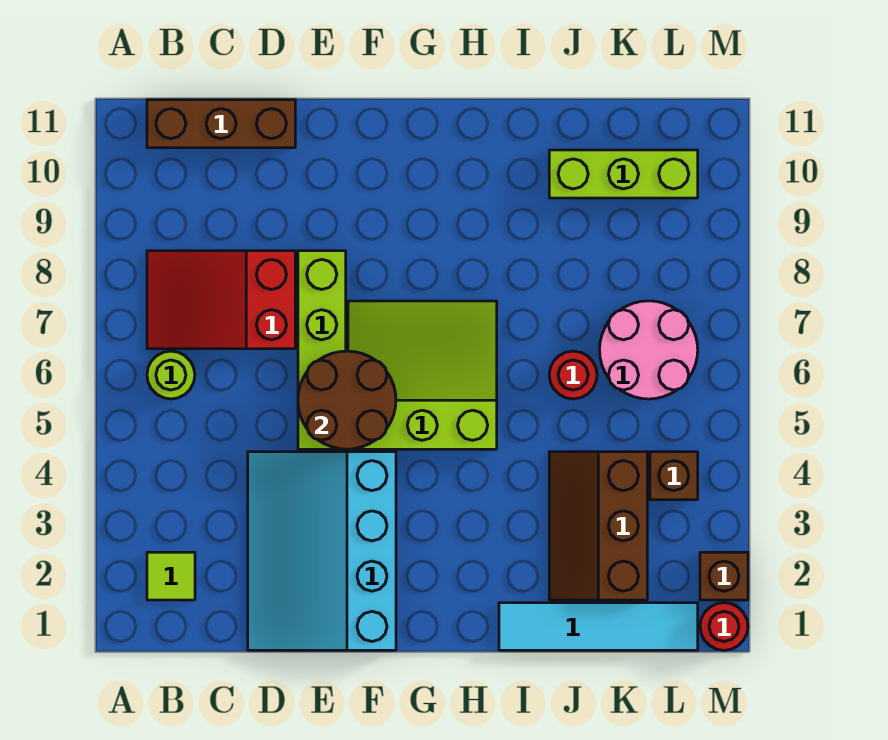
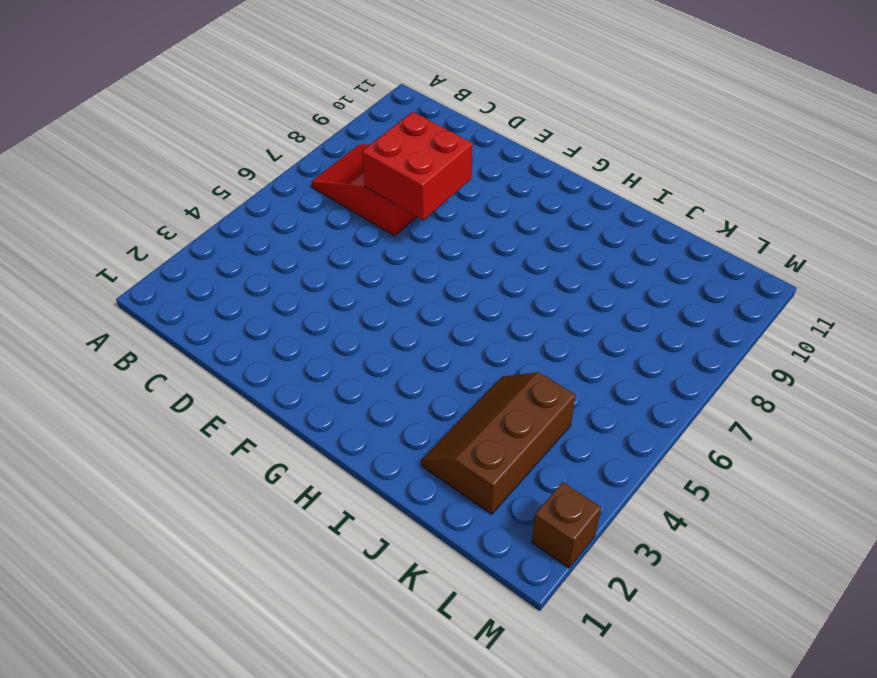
red brick D7:E8 level 2 -> none
none -> lime tile B2 level 1
none -> lime round brick B6 level 1
none -> brown brick B11:D11 level 1

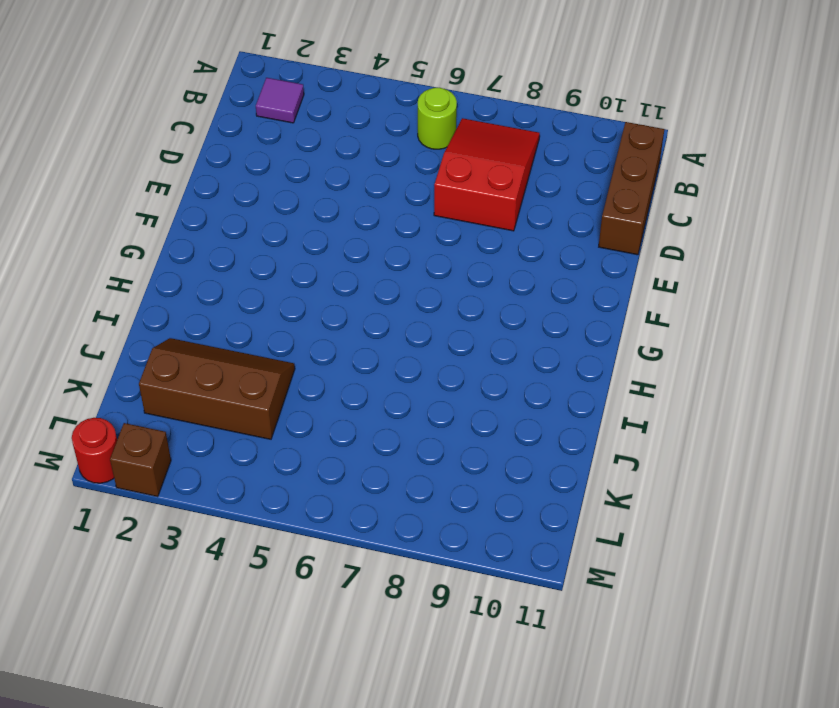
purple tile B2 level 1 -> lime tile B2 level 1
none -> cyan slope D1:F4 level 1 top F
none -> lime brick E5:E8 level 1
none -> lime slope F5:H7 level 1 top 5

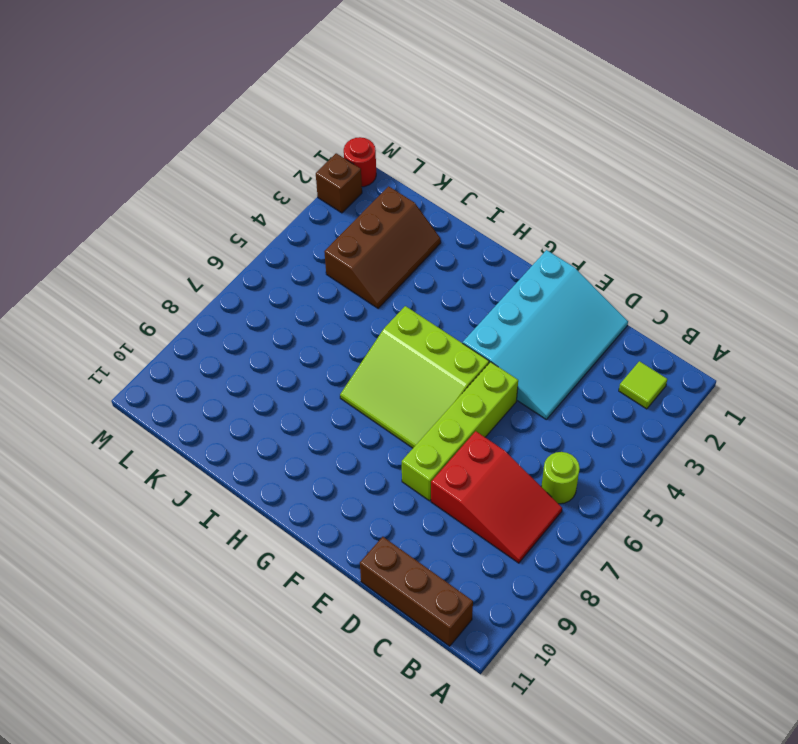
none -> cyan tile I1:L1 level 1
none -> red round brick J6 level 1
none -> lime brick J10:L10 level 1

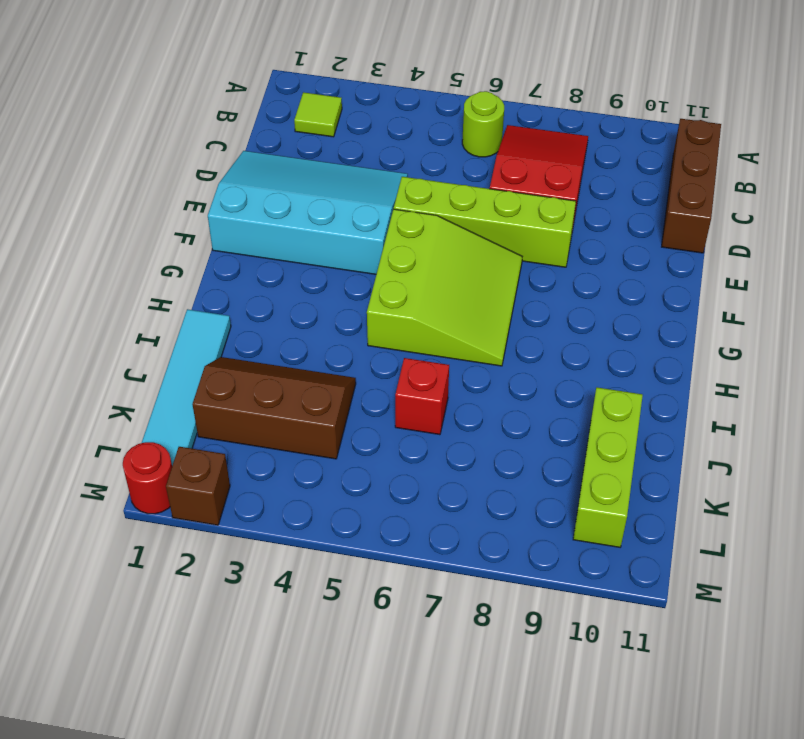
red brick J6 level 1 -> red round brick J6 level 1
none -> pink round brick K6:L7 level 1
none -> brown brick L4 level 1
none -> brown round brick E5:F6 level 2

